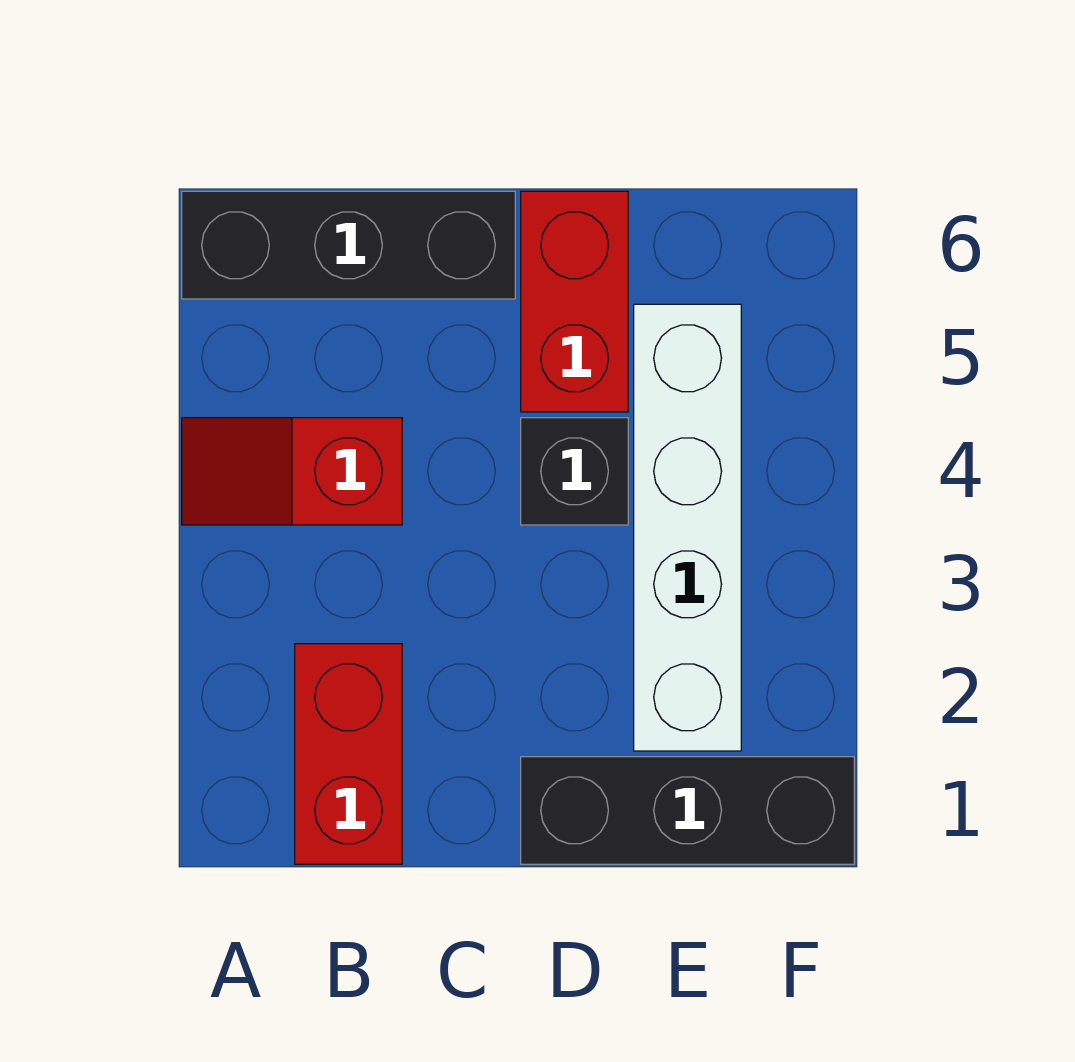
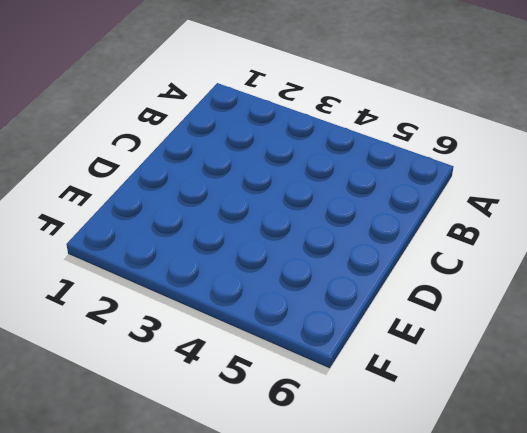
none -> red slope A4:B4 level 1 top B
none -> black brick A6:C6 level 1

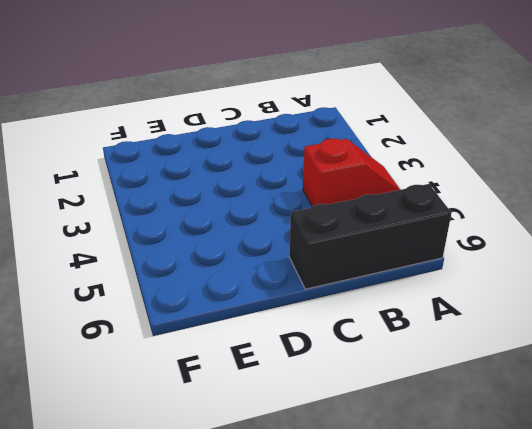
none -> red brick B1:B2 level 1
none -> black brick D1:F1 level 1

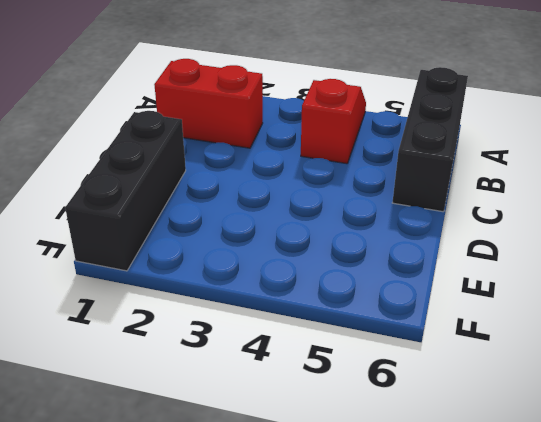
none -> black brick D4 level 1
none -> red brick D5:D6 level 1

